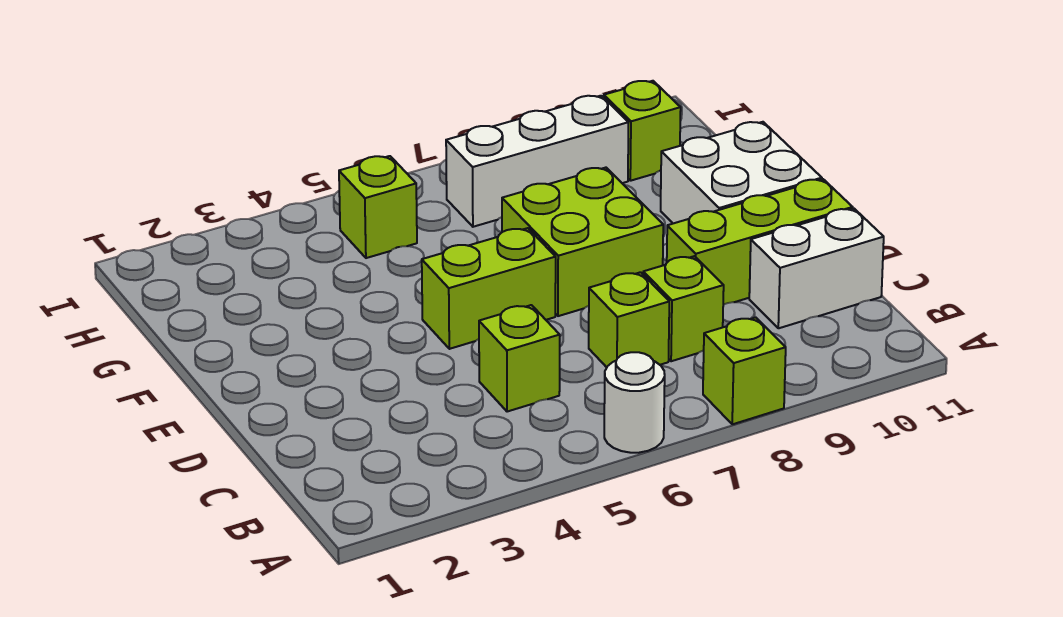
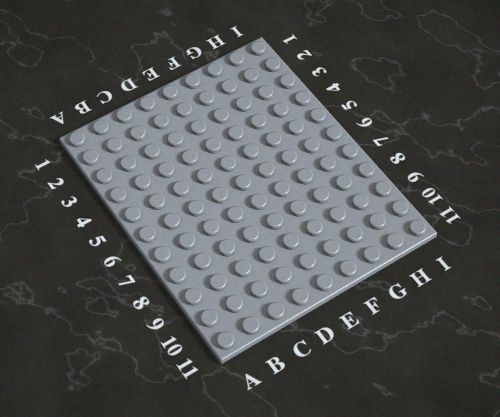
none -> white round brick A6 level 1
none -> lime brick A8 level 1
none -> lime brick C5 level 1

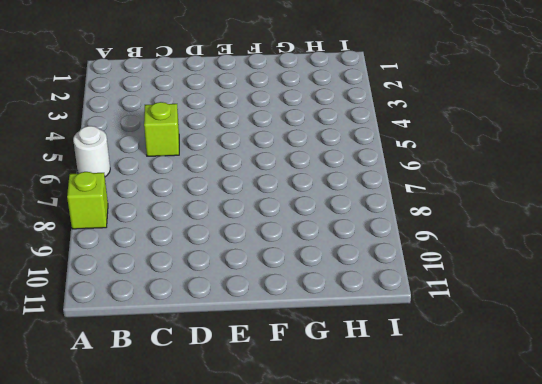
none -> lime brick C7 level 1
none -> lime brick C8 level 1
none -> white brick C10:C11 level 1

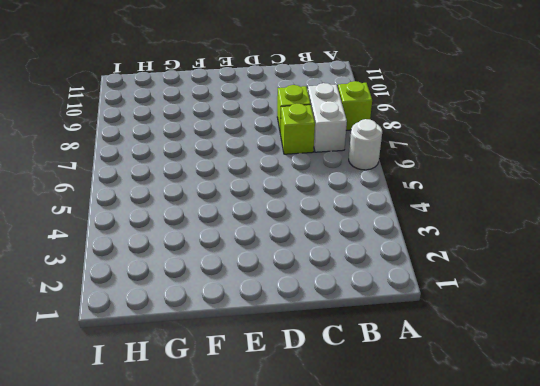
white brick B7:B8 level 1 -> white brick C10:C11 level 1
none -> lime brick C5 level 1
none -> lime brick D9:D11 level 1
none -> lime brick E5:E6 level 1

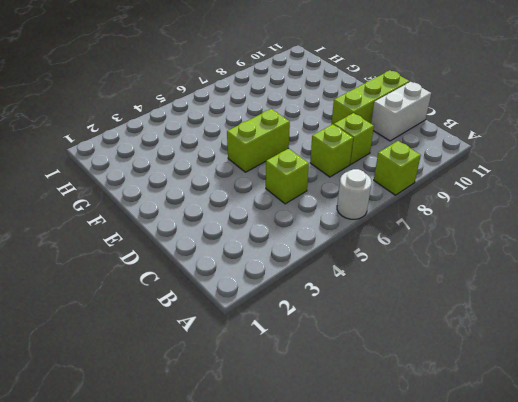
none -> lime brick E7:F8 level 1
none -> white brick E10:F11 level 1
none -> lime brick H5 level 1

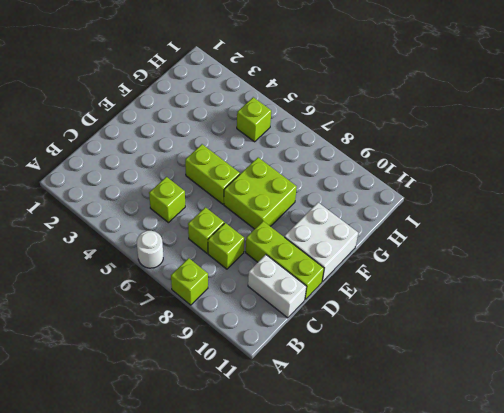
none -> white brick H7:H9 level 1
none -> lime brick H10 level 1

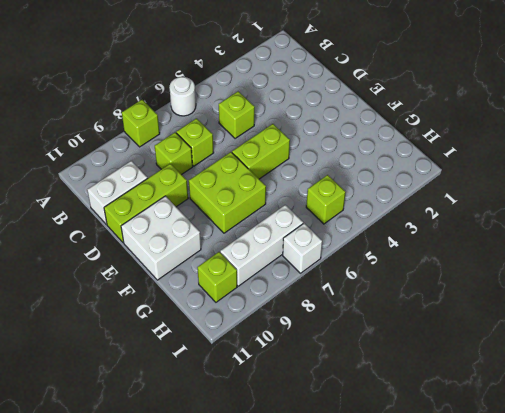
white brick I7 level 1 -> none

